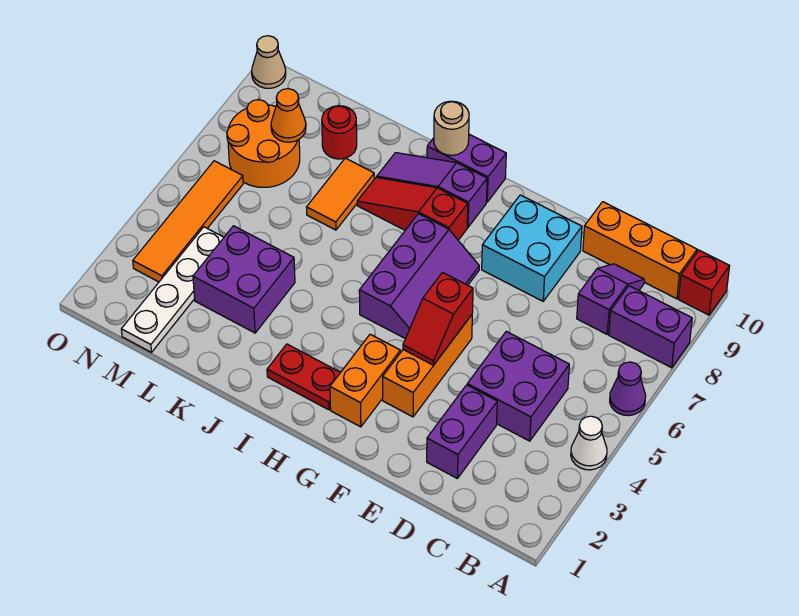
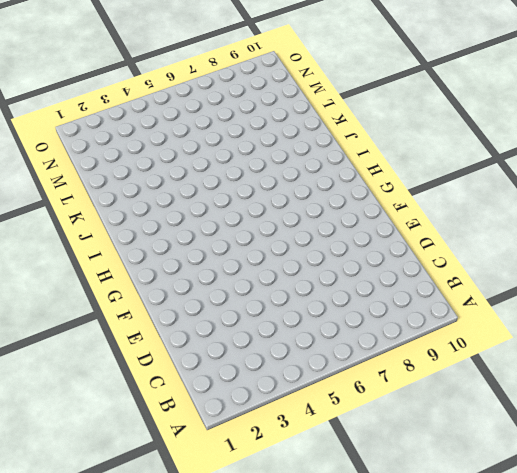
none -> white cone A4 level 1
none -> purple cone A6 level 1
none -> purple brick A8:B8 level 1

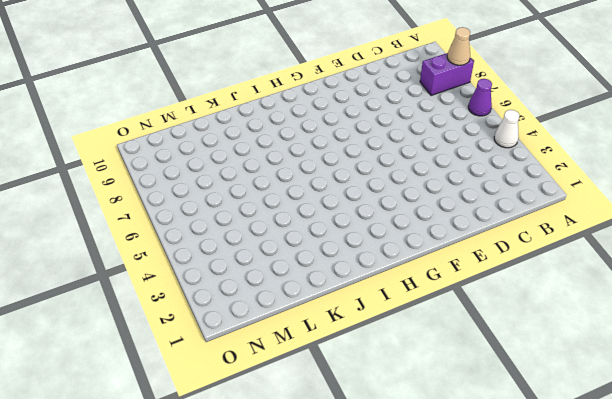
tan cone A8 level 2 -> tan cone O10 level 1
none -> red brick A10 level 1
none -> orange brick B10:D10 level 1
none -> purple brick C4:D5 level 1

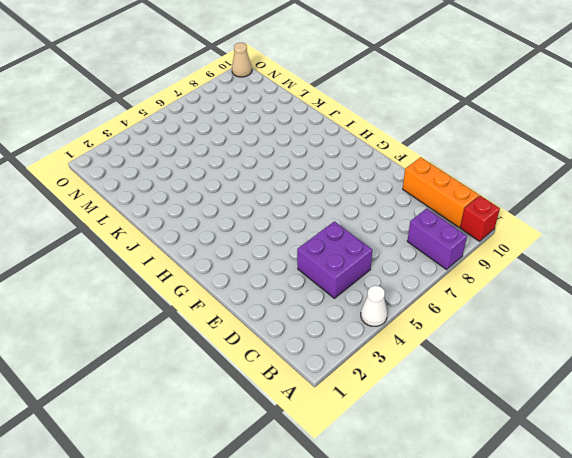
none -> purple cone A6 level 1
none -> purple slope C8:C9 level 1 top 8
none -> purple brick D2:D3 level 1

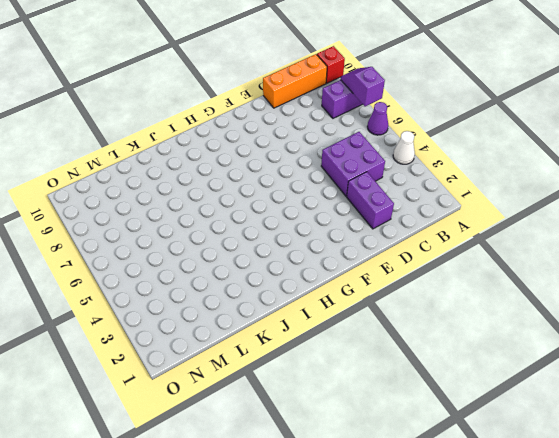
purple slope A7:A8 level 2 top 7 -> purple slope C8:C9 level 1 top 8
none -> cyan brick E8:F9 level 1
none -> orange brick F3:F5 level 1
none -> orange brick G2:G3 level 1

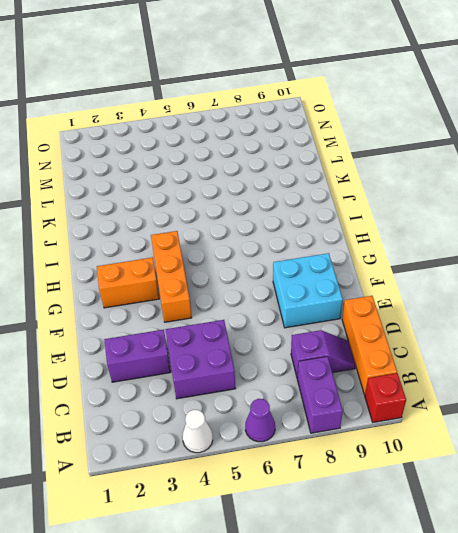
orange brick F4:H4 level 1 -> orange brick F3:F5 level 1
none -> purple slope G5:H7 level 1 top H
none -> red plate H2:I2 level 1
none -> red slope H8:J8 level 1 top H

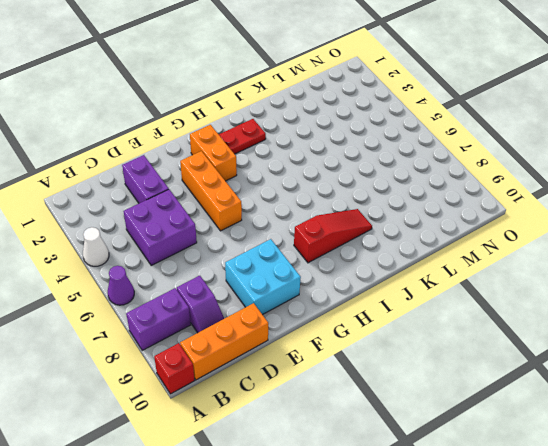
none -> purple slope G5:H7 level 1 top H
none -> purple slope H9:J9 level 1 top H
none -> purple brick H10:I10 level 1

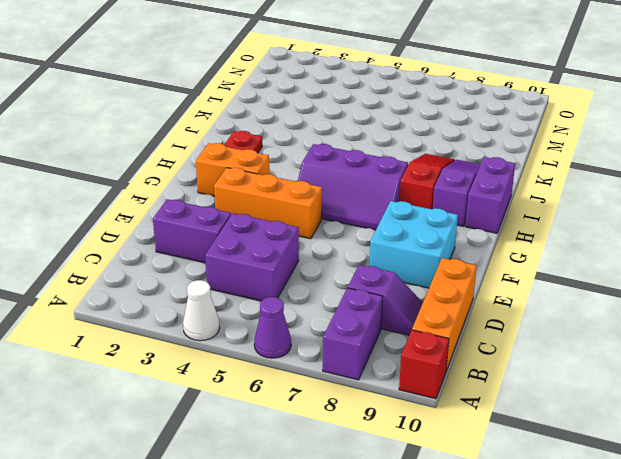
none -> purple brick K3:L4 level 1
none -> orange tile K7:K8 level 1
none -> red round brick L9 level 1

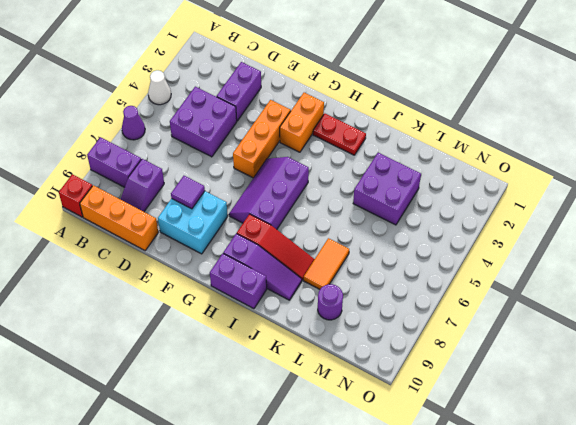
purple tile E8 level 2 -> none
purple round brick L9 level 1 -> red round brick L9 level 1
none -> white plate M1:M4 level 1
none -> orange round brick M7:N8 level 1
none -> orange tile N3:N6 level 1

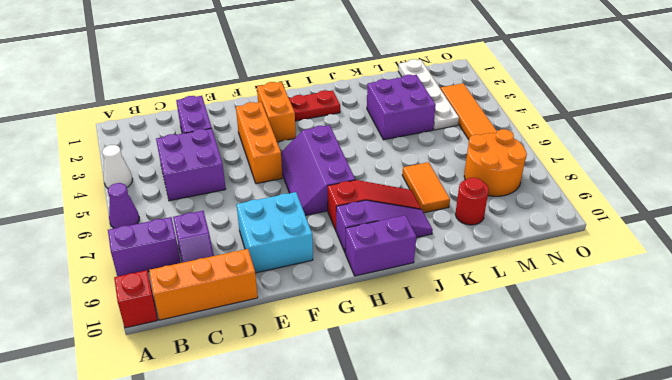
none -> tan cone O10 level 1
none -> red slope F4:F5 level 2 top 5
none -> tan round brick I10 level 2

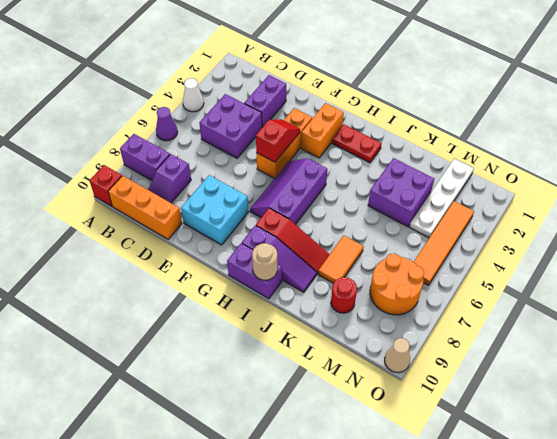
none -> orange cone M8 level 2

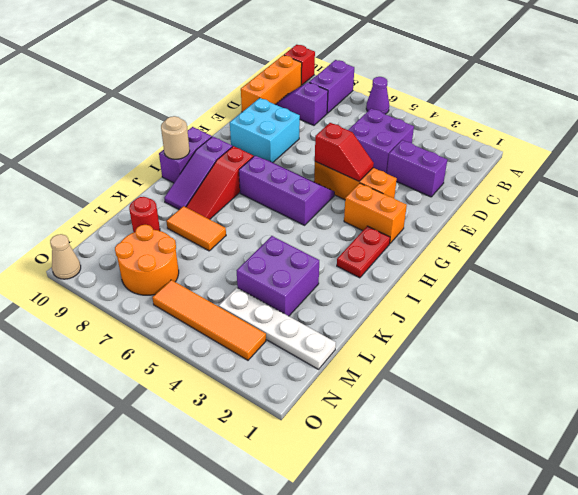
none -> white cone A4 level 1
none -> orange cone M8 level 2

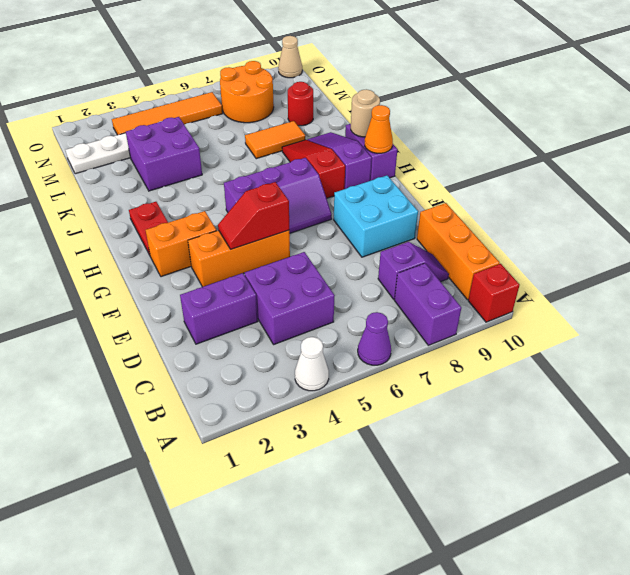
orange cone H10 level 2 -> orange cone M8 level 2

